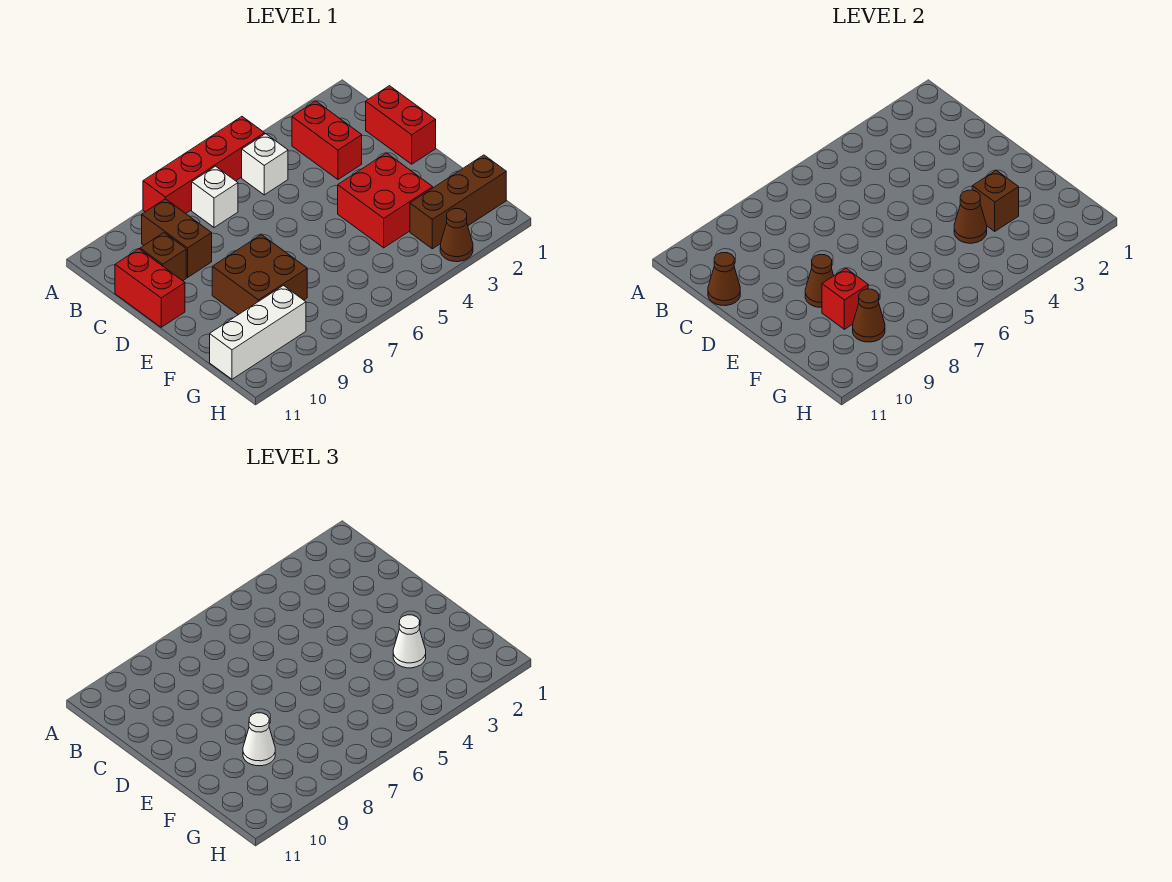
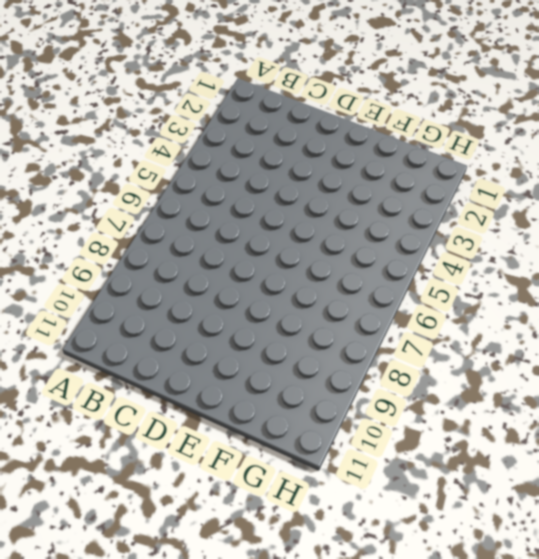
none -> red brick A5:A8 level 1
none -> red brick B3:C3 level 1
none -> white brick B5 level 1

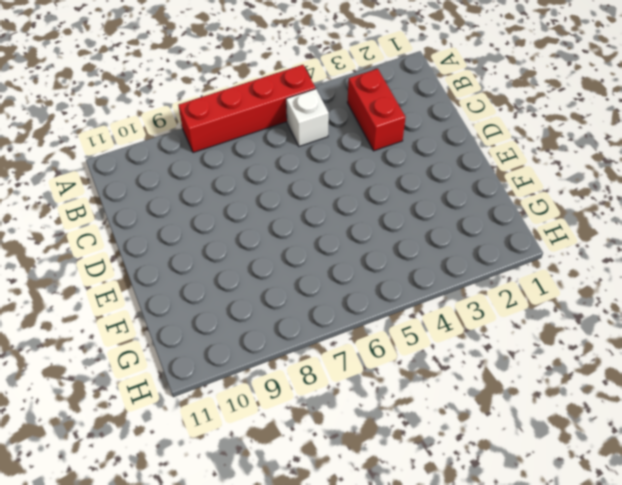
none -> white brick B7 level 1
none -> brown brick B9:C9 level 1
none -> red brick C1:D1 level 1

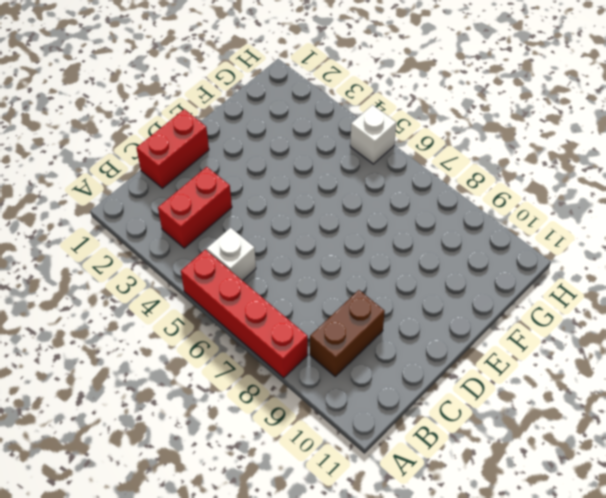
white brick H5 level 1 -> white brick B7 level 1
none -> brown brick C10 level 1
none -> red brick C11:D11 level 1
none -> red brick E3:F4 level 1

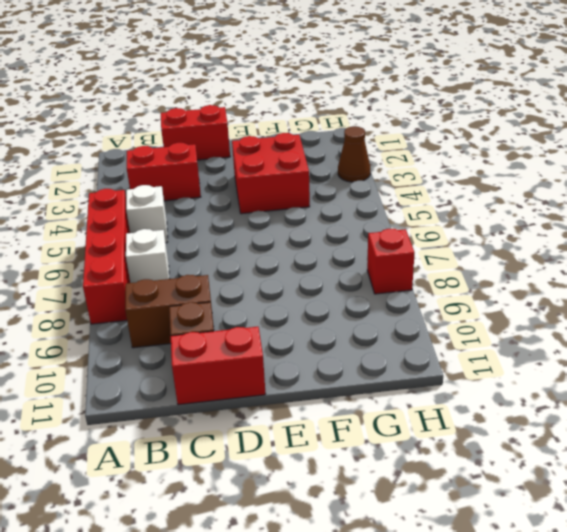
red brick H8 level 1 -> red brick F9 level 2
none -> brown brick E8:F9 level 1
none -> brown brick G1:G3 level 1
none -> white brick G9:G11 level 1

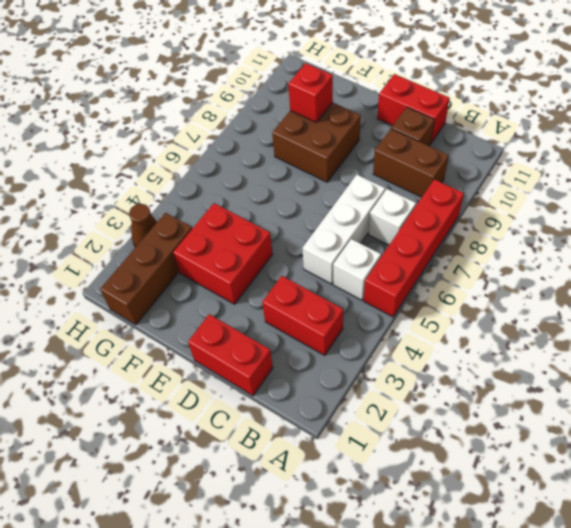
white brick C5:C7 level 1 -> white brick G9:G11 level 1
none -> brown cone C11 level 2
none -> brown cone E9 level 2
none -> brown brick F3 level 2

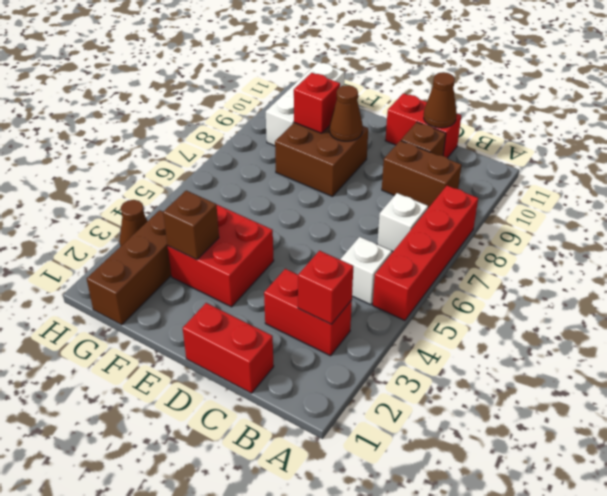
red brick B3 level 2 -> none
none -> brown cone F4 level 2
none -> brown cone G9 level 2
none -> white cone F3 level 3

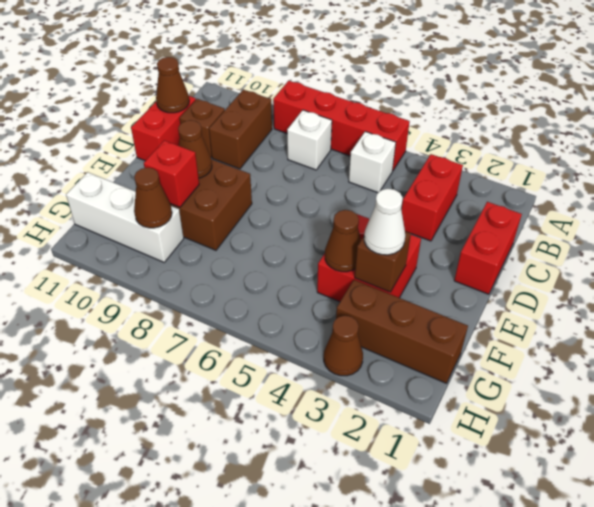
none -> white cone F9 level 3

